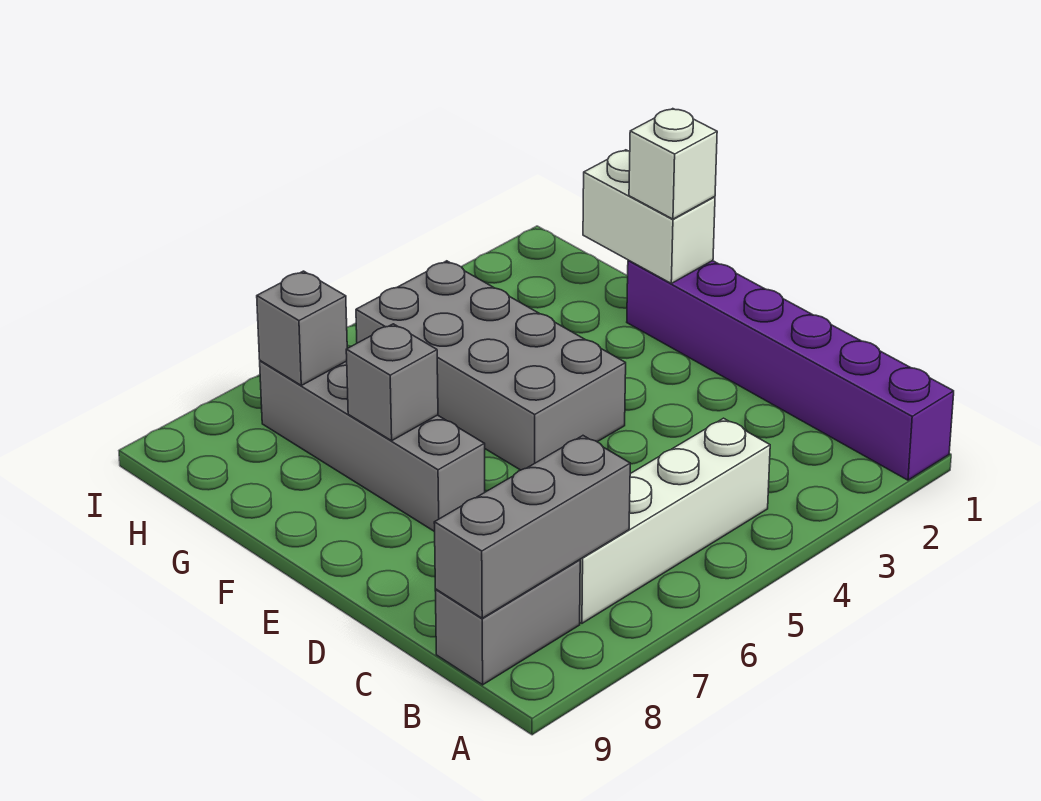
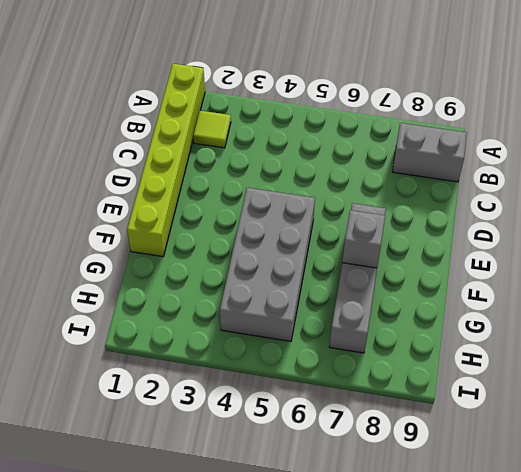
lime brick A1:F1 level 1 -> purple brick A1:F1 level 1
lime tile B2 level 1 -> none
none -> white brick B4:B7 level 1
none -> grey brick B7:B9 level 2

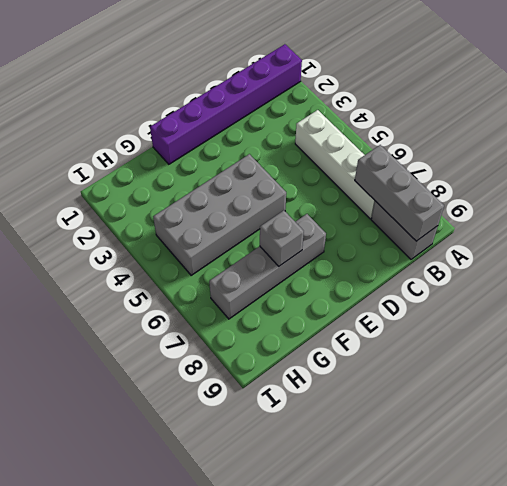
none -> white brick F1:G1 level 2
none -> grey brick H7 level 2

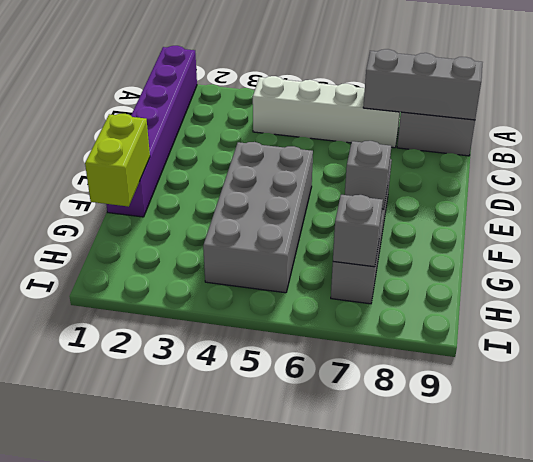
lime brick F1:G1 level 2 -> white brick F1:G1 level 2
none -> white brick F1 level 3

